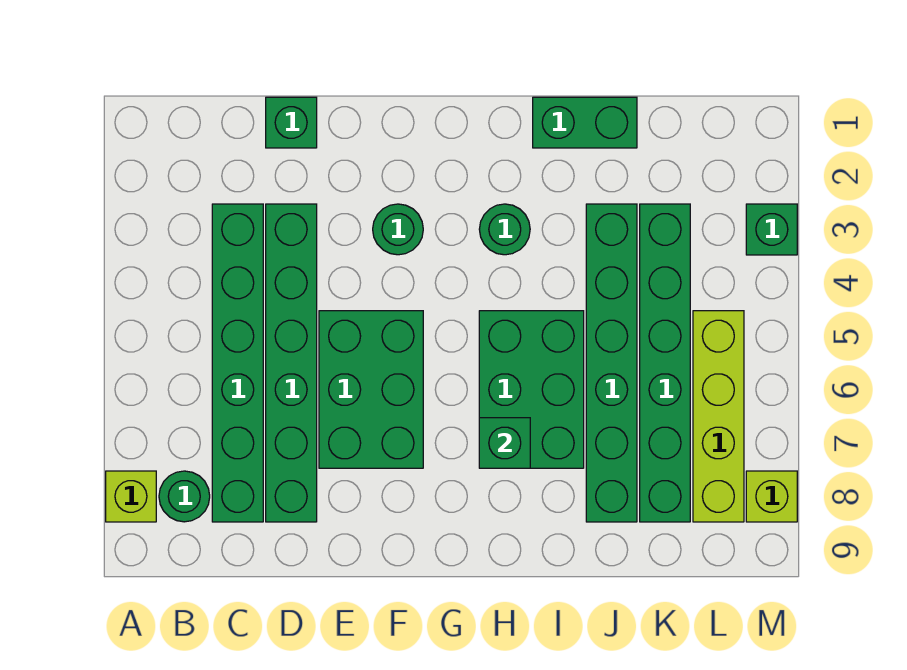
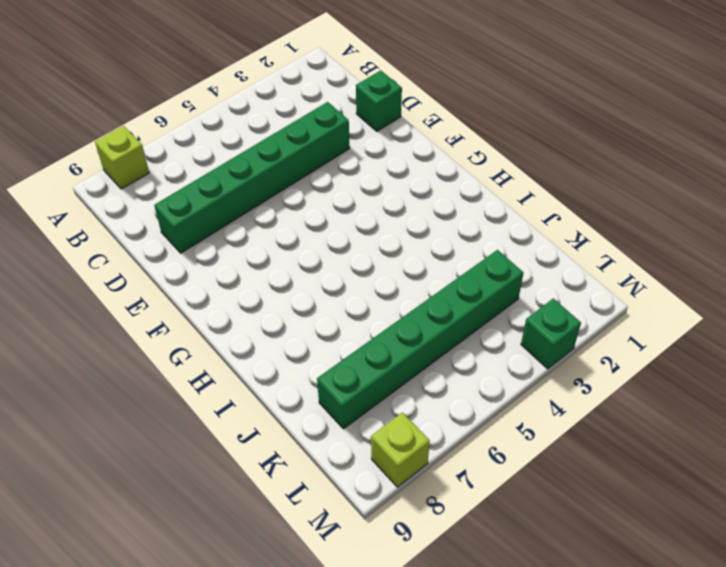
none -> green round brick B8 level 1
none -> green brick C3:C8 level 1
none -> green brick E5:F7 level 1

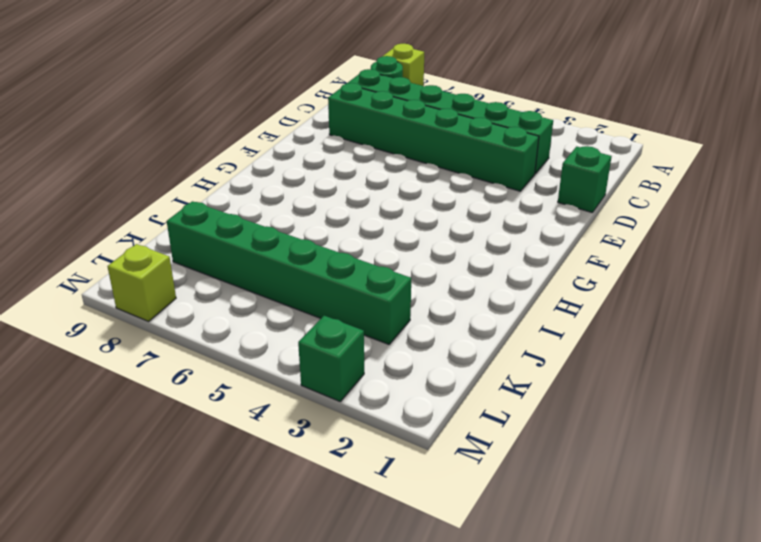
none -> green brick E5:F7 level 1
none -> green round brick F3 level 1
none -> green round brick H3 level 1

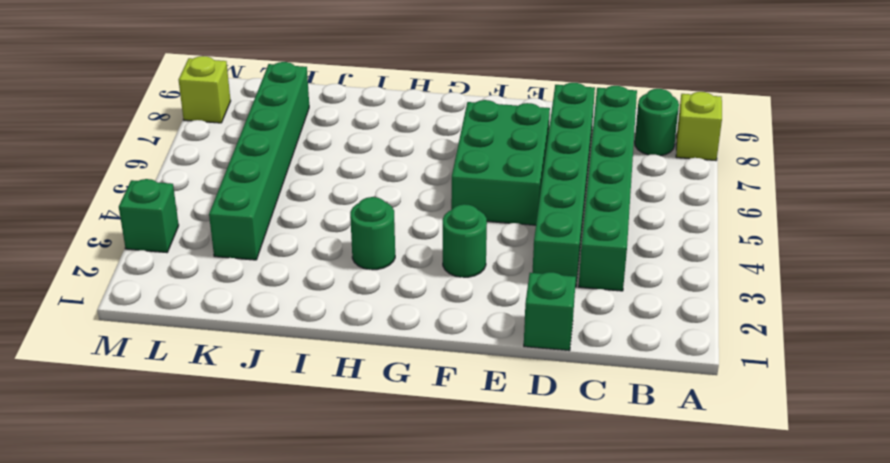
none -> green brick H5:I7 level 1
none -> green brick I1:J1 level 1
none -> green brick J3:J8 level 1

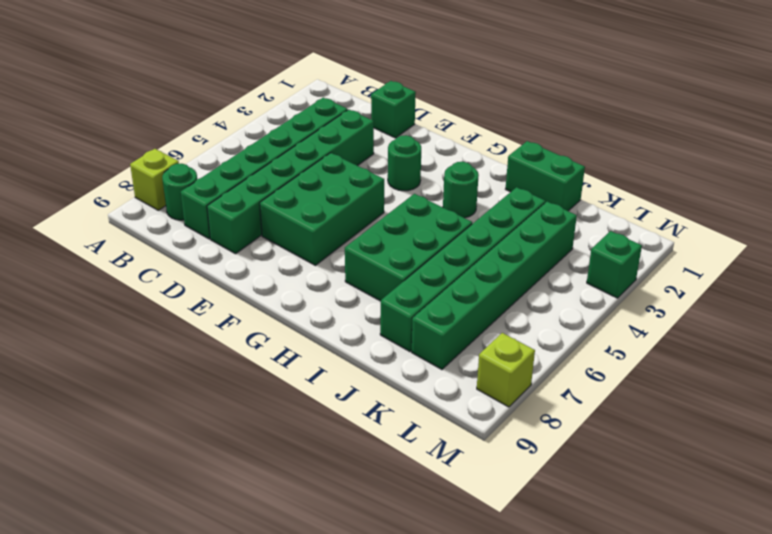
none -> lime brick L5:L8 level 1
none -> green brick H7 level 2

